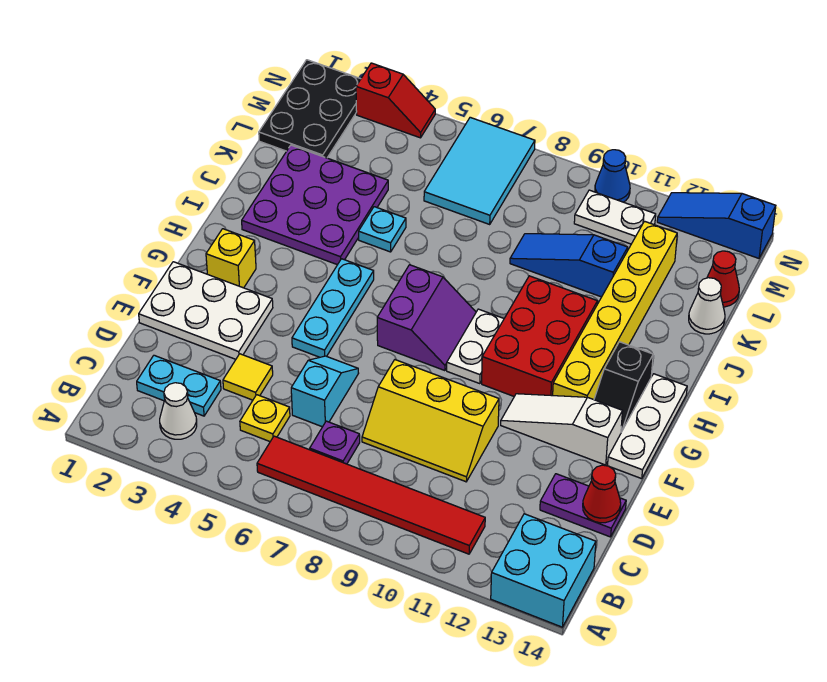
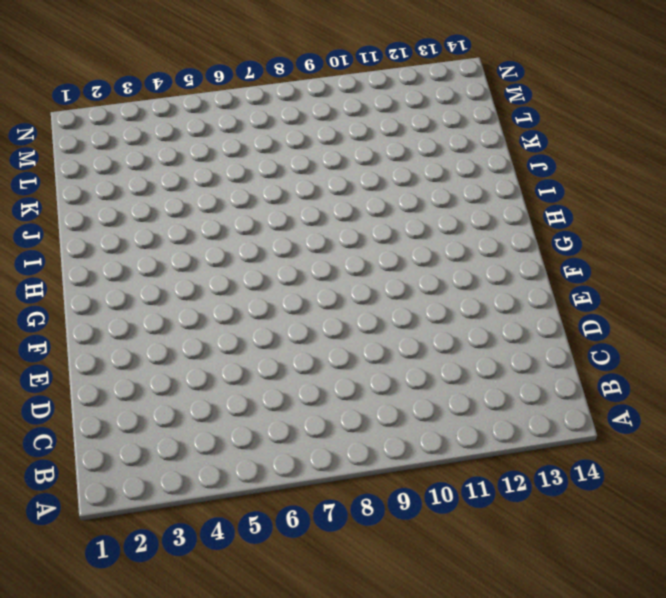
none -> cyan brick A13:B14 level 1
none -> white cone B3 level 1
none -> red tile B6:B11 level 1
none -> cyan plate C2:C3 level 1

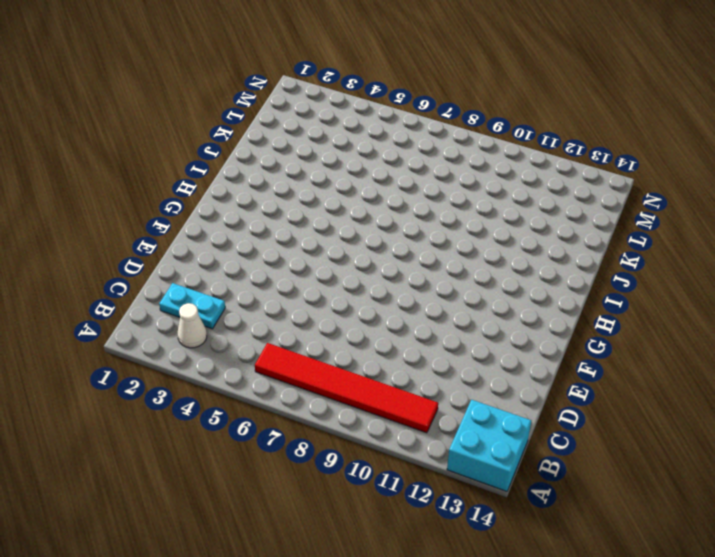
none -> yellow plate C5 level 1
none -> purple plate C7 level 1
none -> yellow tile D4 level 1
none -> cyan slope D6:E6 level 1 top D

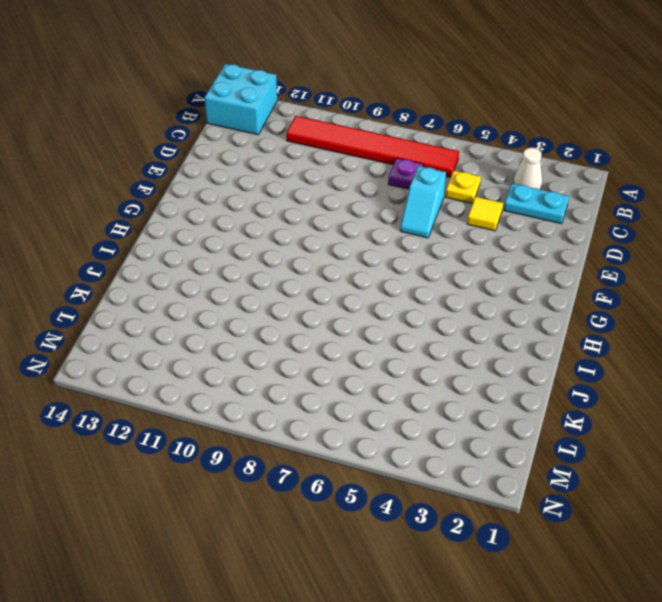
none -> yellow slope D8:E10 level 1 top E
none -> purple plate D13:D14 level 1
none -> white plate E1:F3 level 1
none -> cyan plate F5:H5 level 1

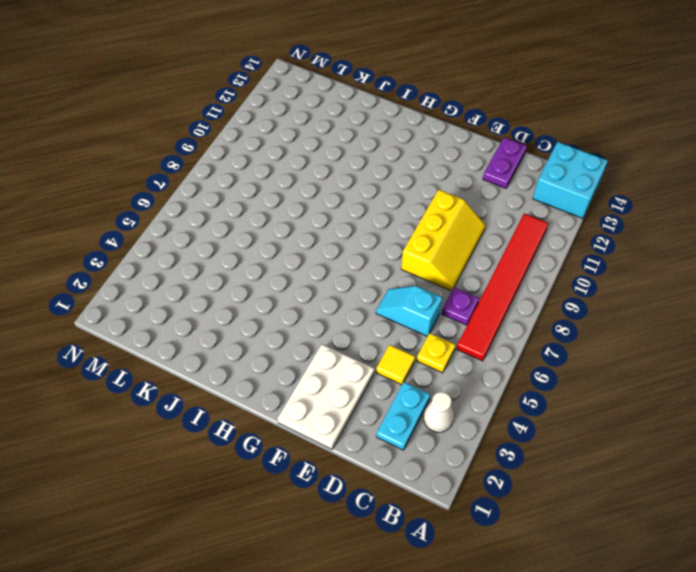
none -> cyan plate F5:H5 level 1
none -> white slope F11:F13 level 1 top 13
none -> white plate F14:H14 level 1
none -> yellow brick G2 level 1

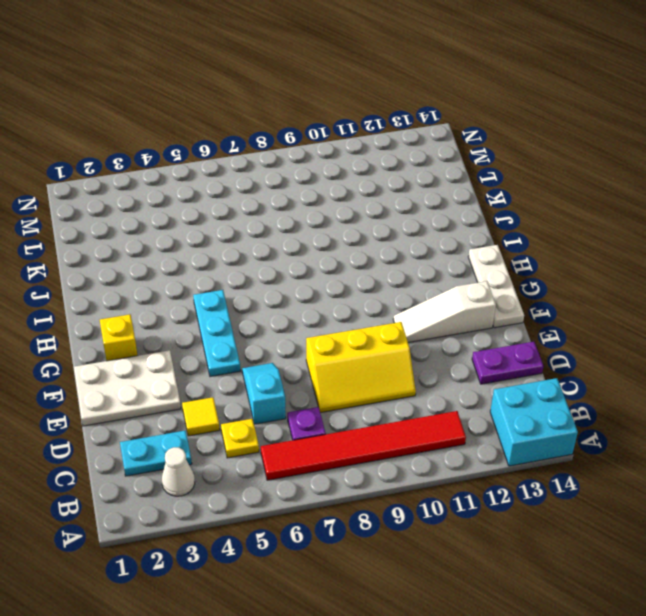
none -> purple slope G7:H8 level 1 top 7
none -> white plate G9:H9 level 1
none -> red brick G10:I11 level 1
none -> yellow brick G12:L12 level 1

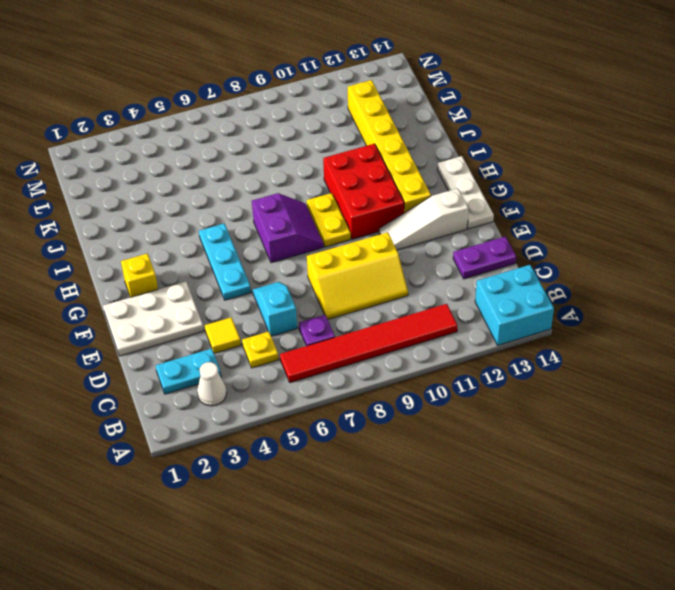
yellow plate G9:H9 level 1 -> white plate G9:H9 level 1
none -> black slope G13:H13 level 1 top H
none -> purple plate I2:K4 level 1
none -> cyan plate J5 level 1
none -> blue slope K9:K11 level 1 top 11

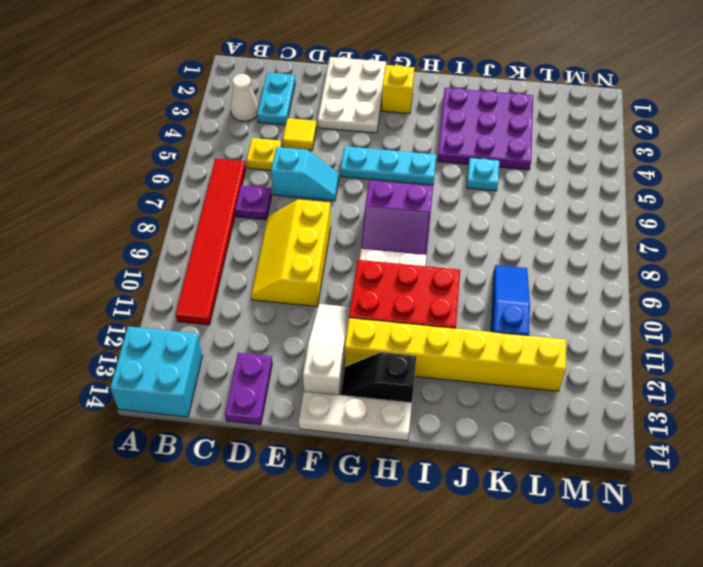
none -> white cone K14 level 1
none -> black plate L1:N2 level 1
none -> cyan tile L6:N7 level 1
none -> red cone L14 level 1

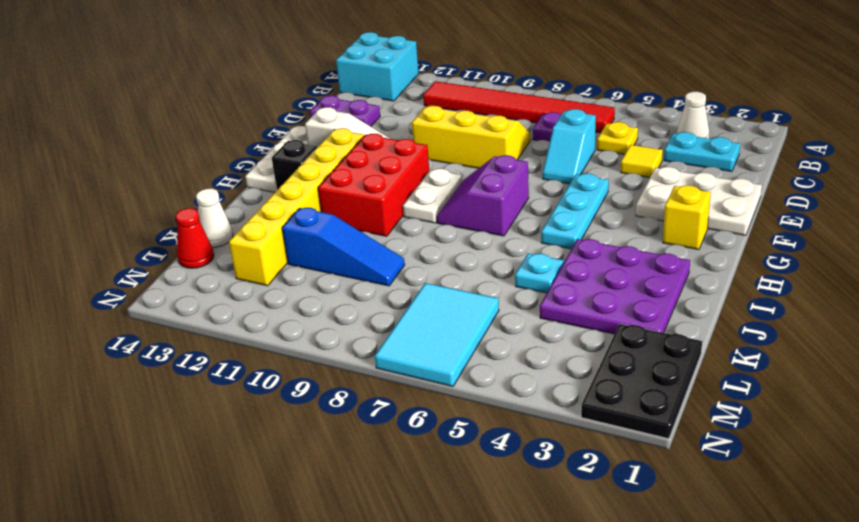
none -> white plate M10:M11 level 1
none -> red slope N3:N4 level 1 top 3
none -> blue cone N10 level 1
none -> blue slope N12:N14 level 1 top 14

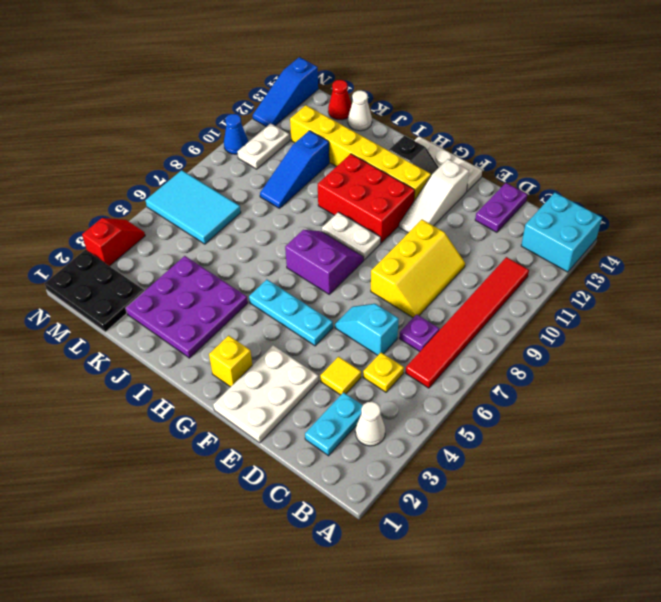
none -> cyan plate J5 level 1
none -> red cone D14 level 2

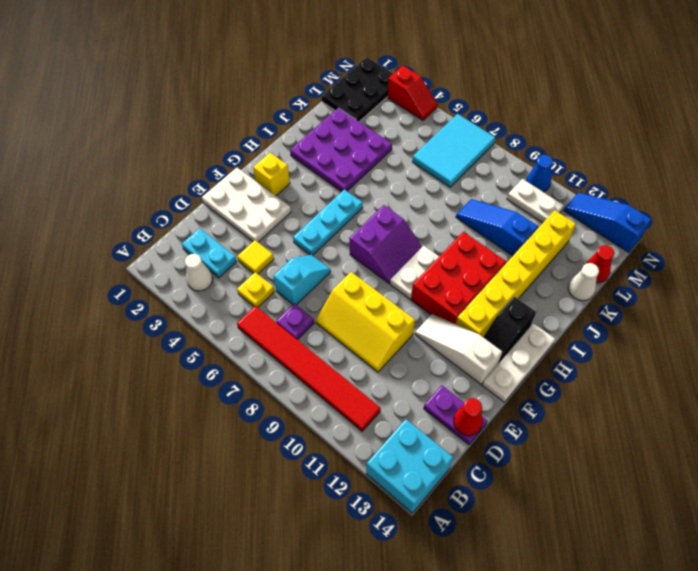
none -> cyan plate J5 level 1

